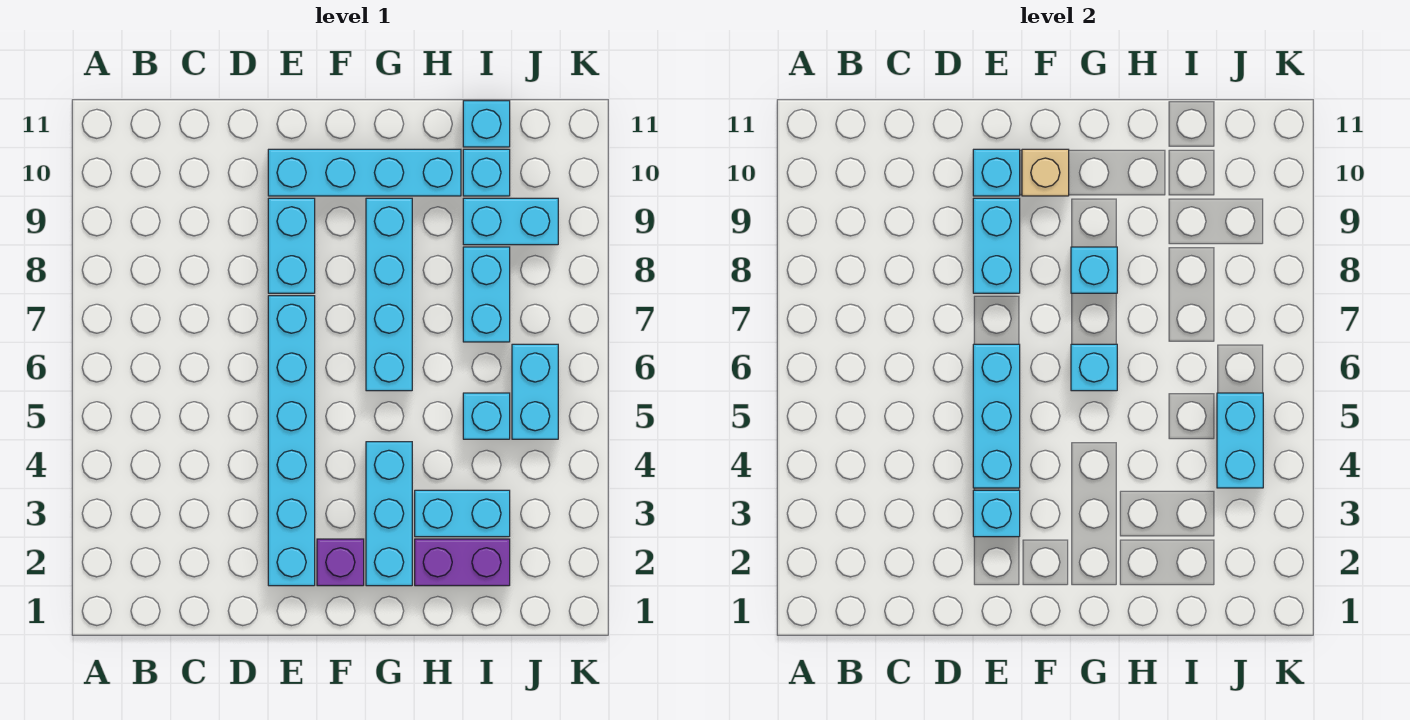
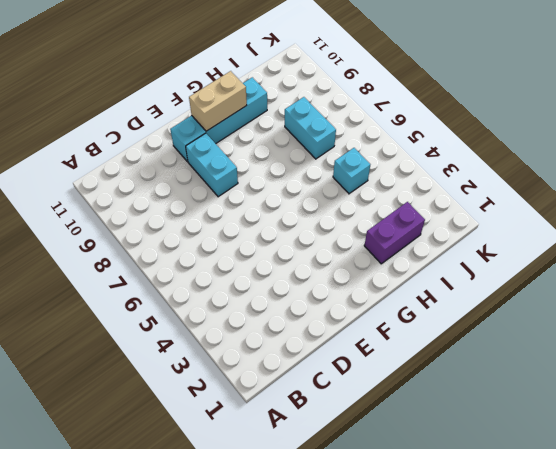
tan brick F10:G10 level 2 -> tan brick F10 level 2
none -> cyan brick E2:E7 level 1
none -> purple brick F2 level 1
none -> cyan brick G2:G4 level 1

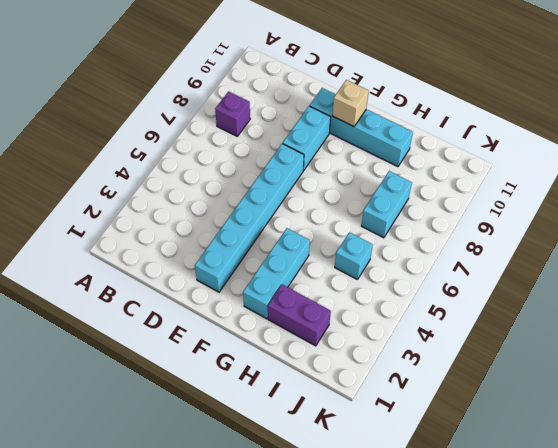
purple brick B8 level 1 -> purple brick F2 level 1
none -> cyan brick G6:G9 level 1
none -> cyan brick H3:I3 level 1
none -> cyan brick I9:J9 level 1

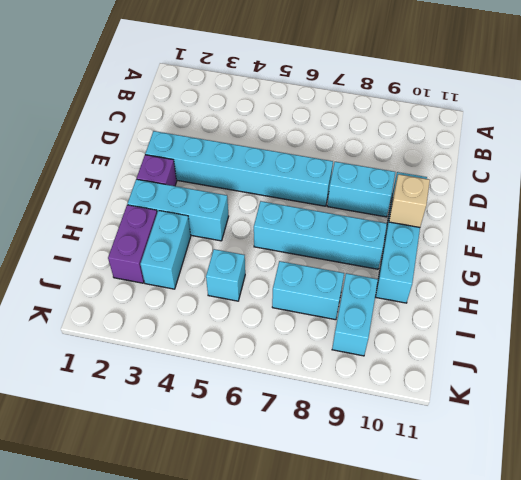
none -> cyan brick I10 level 1
none -> cyan brick I11 level 1
none -> cyan brick J5:J6 level 1

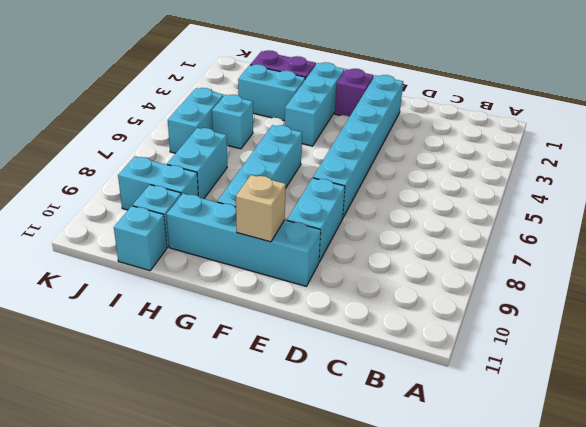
none -> cyan brick E3 level 2
none -> cyan brick E4:E6 level 2
none -> cyan brick E8:E9 level 2

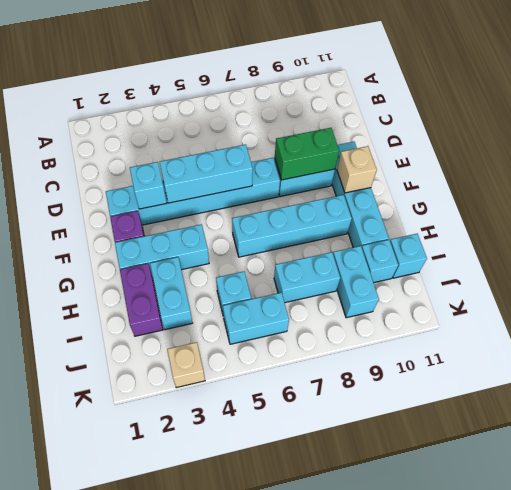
green brick E8:E9 level 2 -> cyan brick E8:E9 level 2
tan brick K3 level 1 -> none
none -> cyan brick E10 level 2
none -> cyan brick G6 level 2
none -> cyan brick G8 level 2

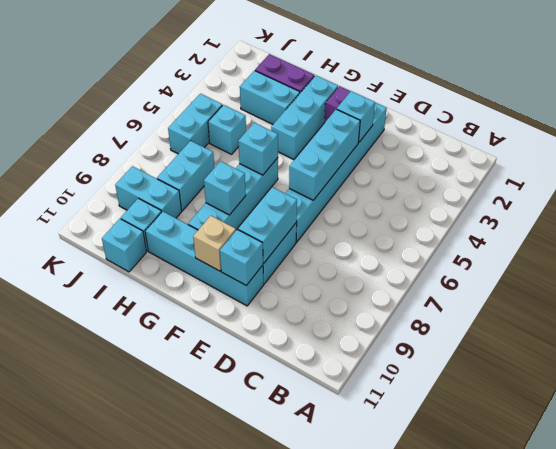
none -> cyan brick J4:J5 level 2

